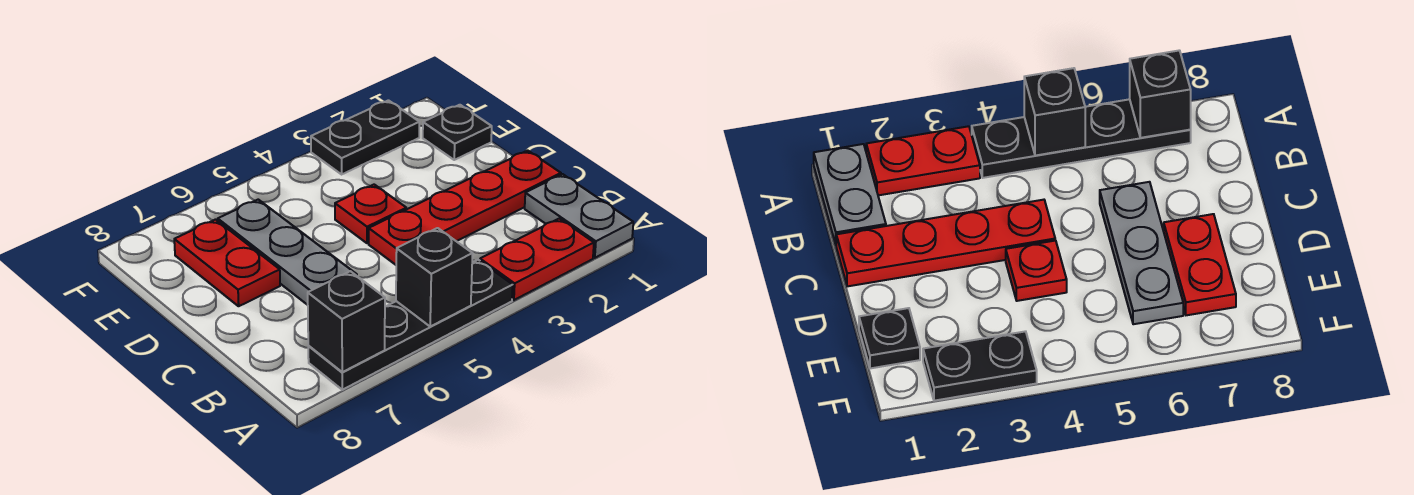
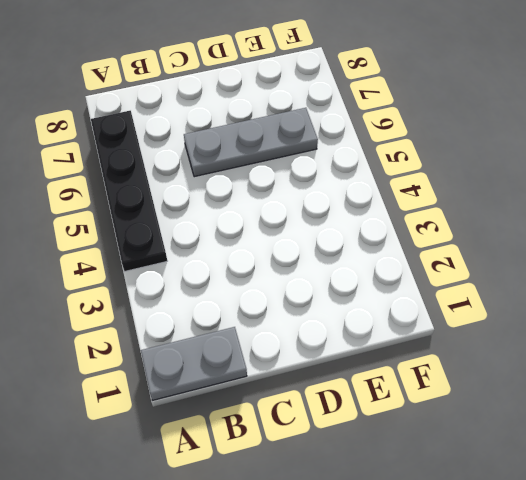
none -> red plate A2:A3 level 1
none -> red plate C1:C4 level 1

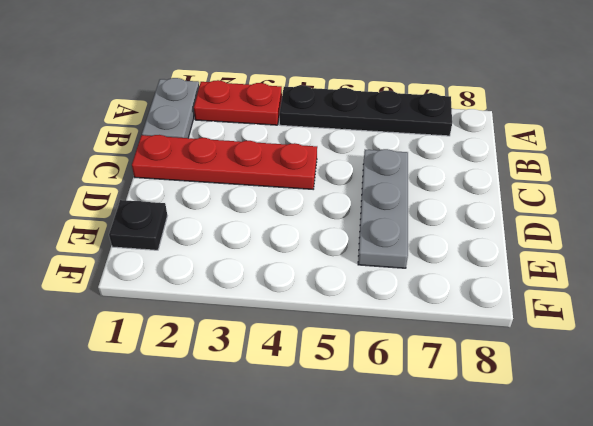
none -> red plate D4 level 1
none -> red plate D7:E7 level 1

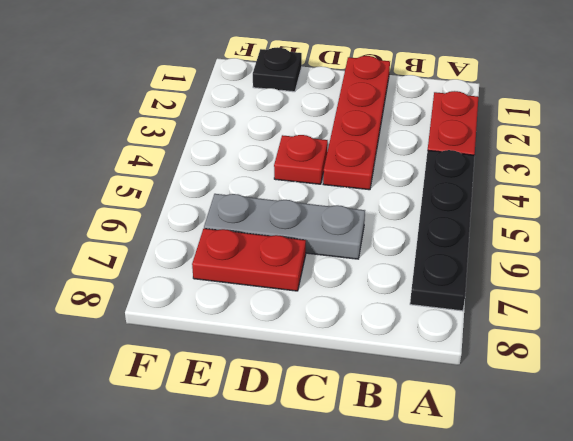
none -> grey plate A1:B1 level 1
none -> black plate F2:F3 level 1

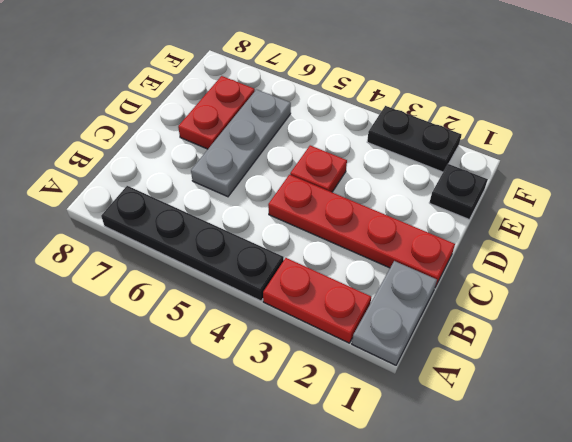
none -> black brick A5 level 2
none -> black brick A7 level 2

